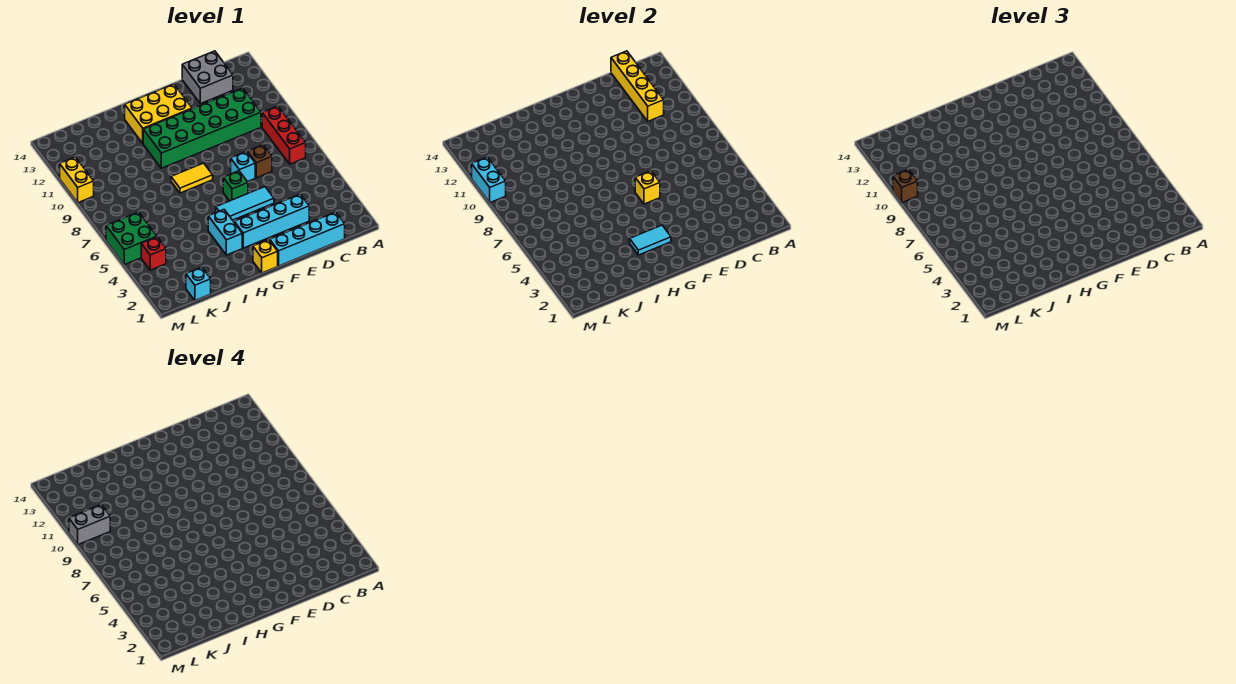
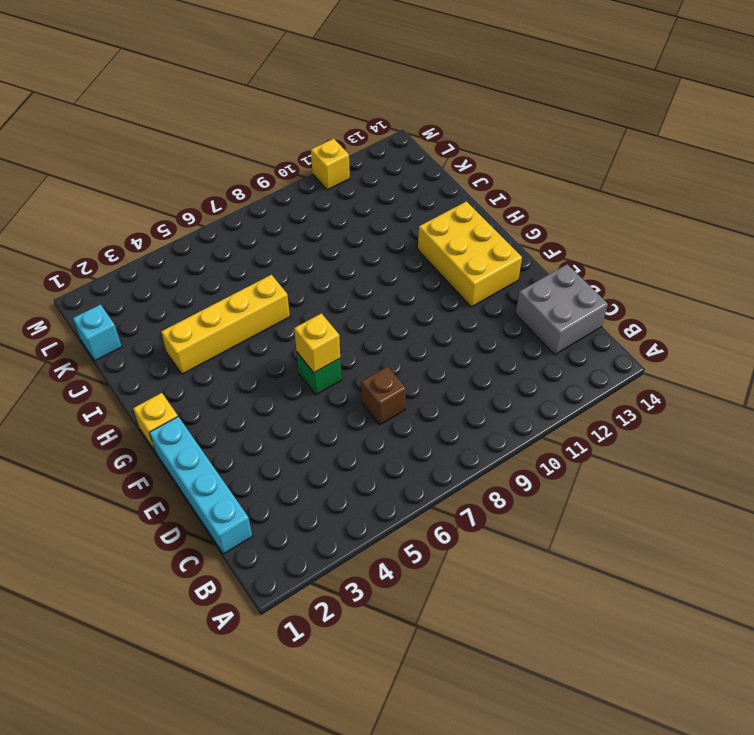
yellow brick I3:I6 level 1 -> yellow brick C11:C14 level 2
yellow brick M11 level 1 -> yellow brick M10:M11 level 1
none -> red brick B7:B9 level 1
none -> green brick C10:H11 level 1
none -> cyan brick D3:G3 level 1

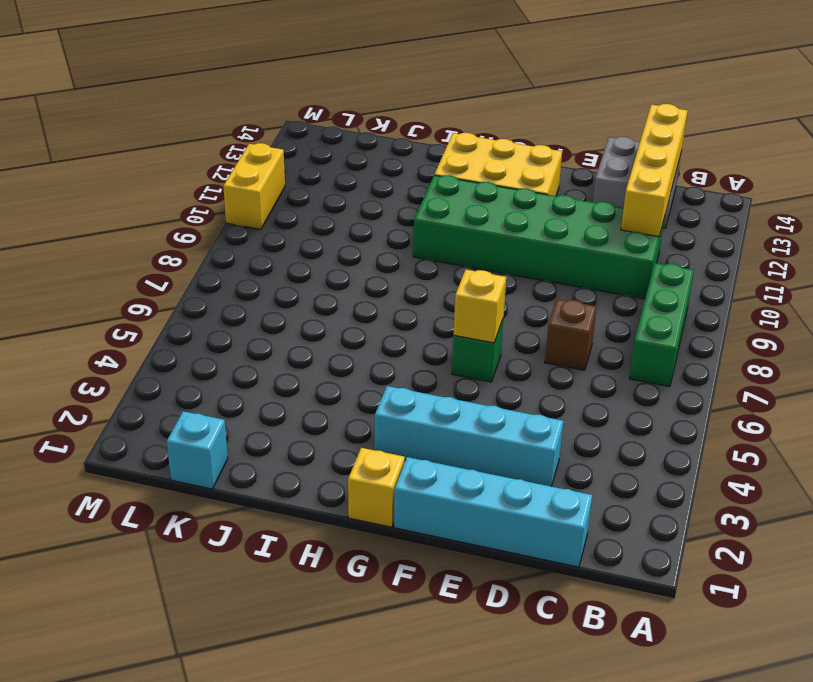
green brick B7:B9 level 1 -> red brick B7:B9 level 1
none -> cyan tile E5:G5 level 1
none -> cyan brick E7 level 1
none -> yellow tile G8:H8 level 1

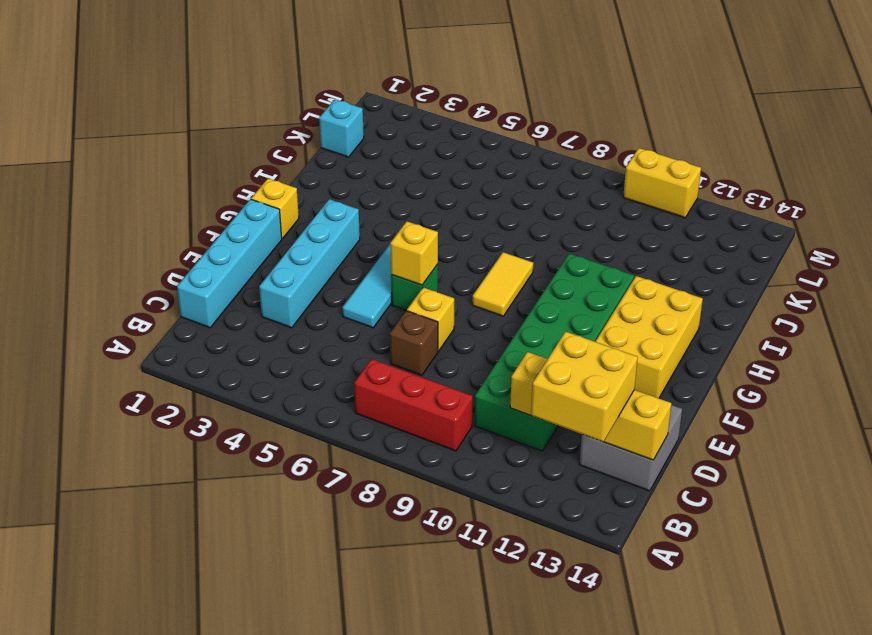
yellow brick B12:C13 level 3 -> none
yellow brick E7 level 1 -> cyan brick E7 level 1
none -> cyan brick H3:H4 level 1
none -> red brick L4 level 1
none -> green brick L5:M6 level 1

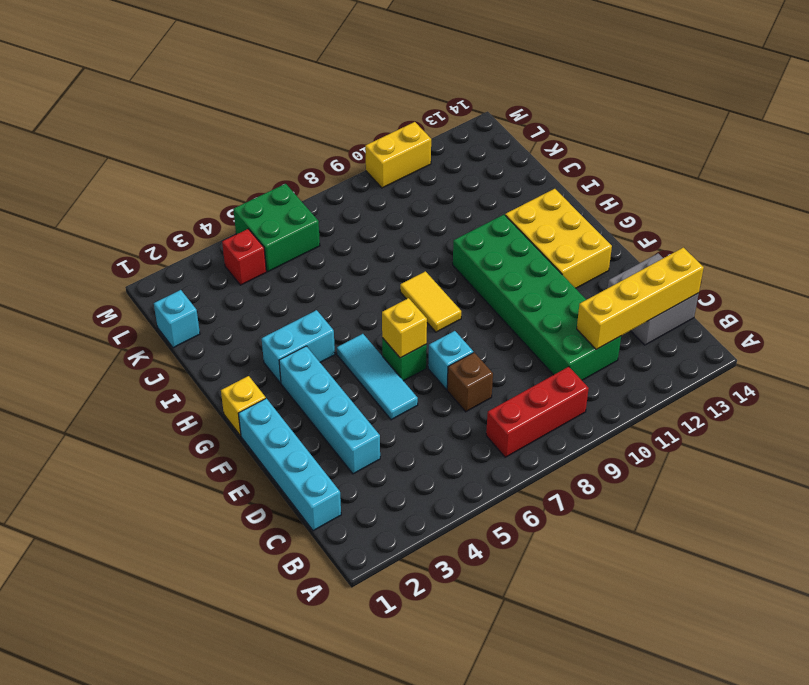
none -> cyan tile G3:H3 level 2
none -> cyan brick M10:M11 level 2
none -> brown brick M10 level 3

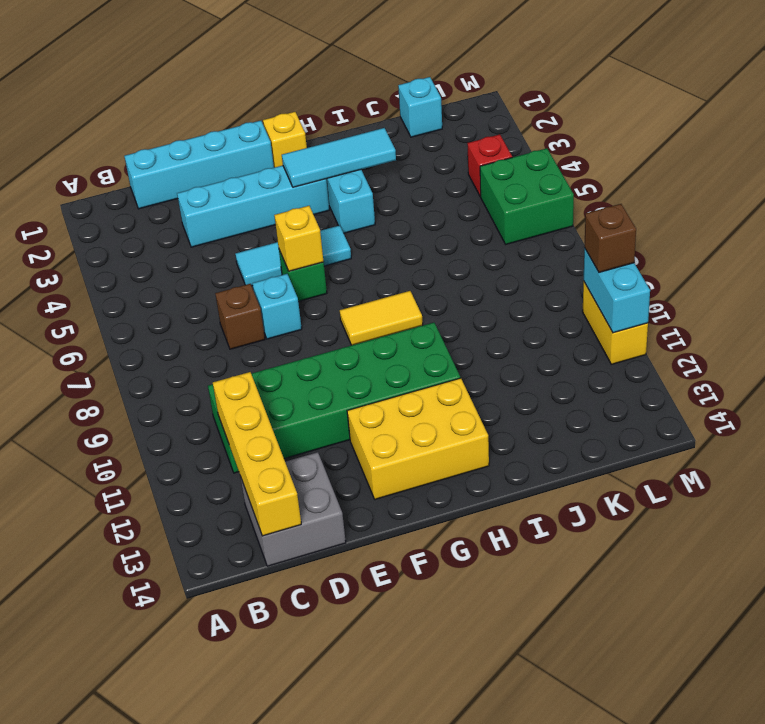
cyan tile G3:I3 level 2 -> cyan tile G3:H3 level 2
none -> red brick B7:B9 level 1
none -> grey brick L10:M10 level 4

